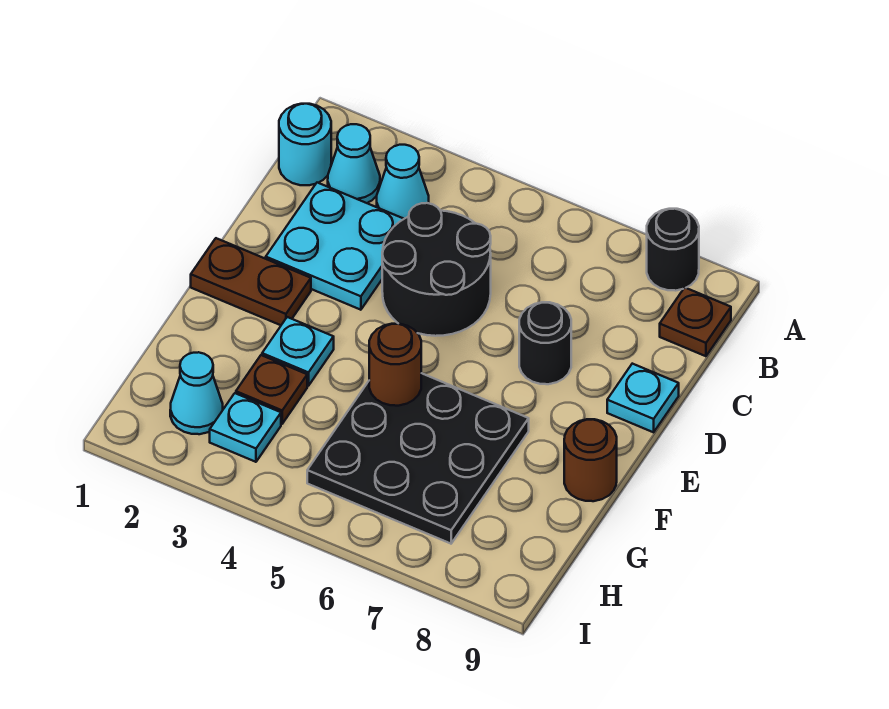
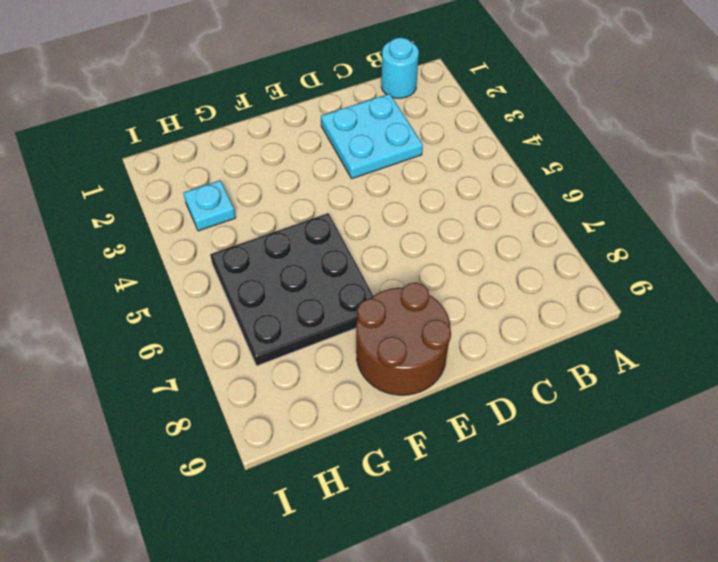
brown round brick E8:F9 level 1 -> brown round brick F9 level 1
none -> black round brick A8 level 1
none -> cyan cone B2 level 1
none -> cyan cone B3 level 1

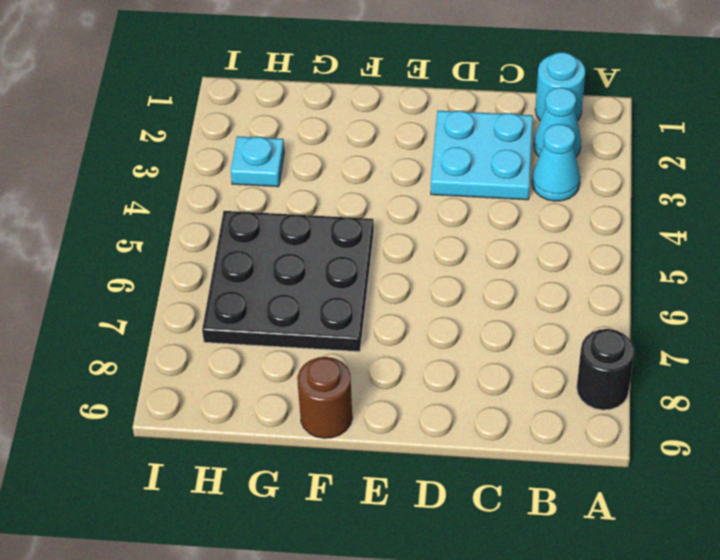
none -> brown plate B9 level 1
none -> black round brick C4:D5 level 1
none -> black round brick D7 level 1

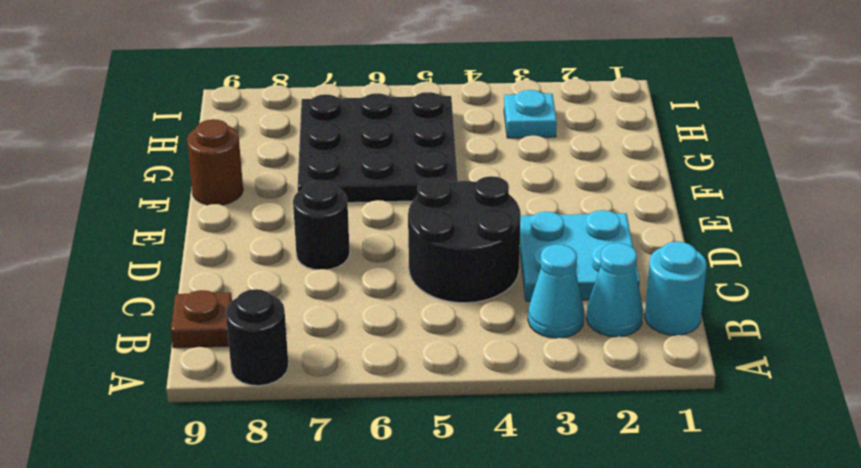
none -> cyan plate D9 level 1
none -> brown plate E1:E2 level 1
none -> cyan plate F3 level 1

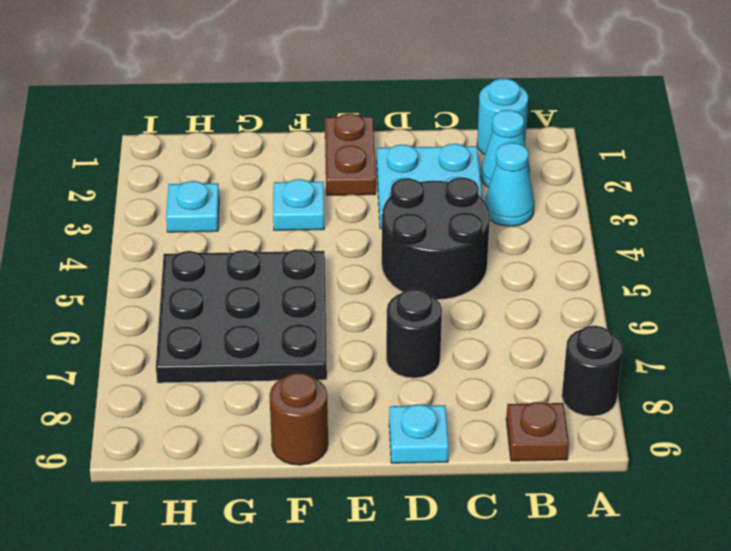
none -> brown plate G3 level 1
none -> cyan cone H2 level 1
none -> brown round brick F5 level 2

